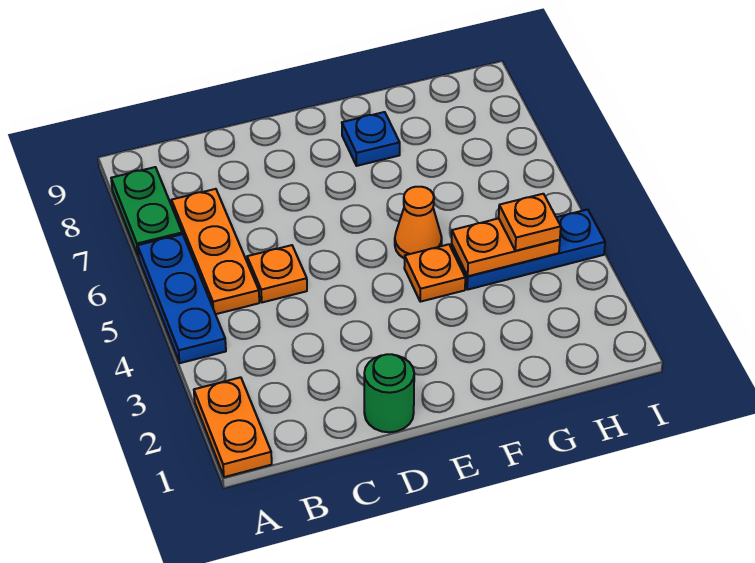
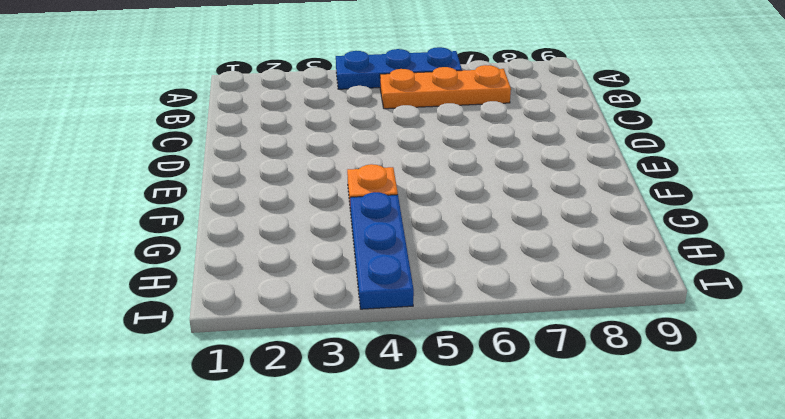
none -> orange plate A1:A2 level 1
none -> green plate A7:A8 level 1
none -> orange plate C5 level 1

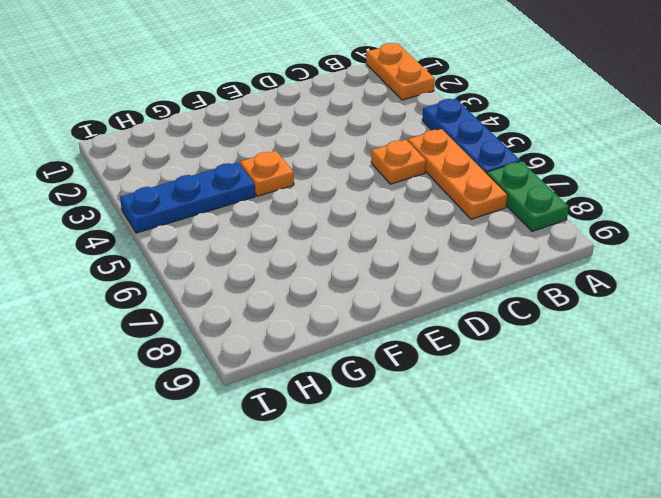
none -> green round brick D1 level 1
none -> orange cone F5 level 1
none -> blue plate F8 level 1

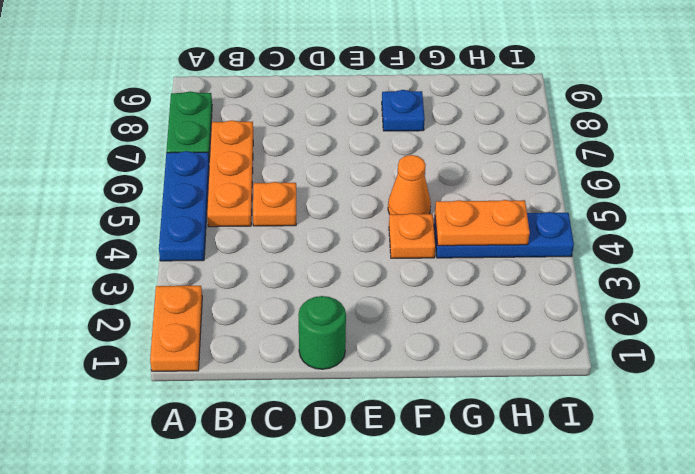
none -> orange plate H4 level 3

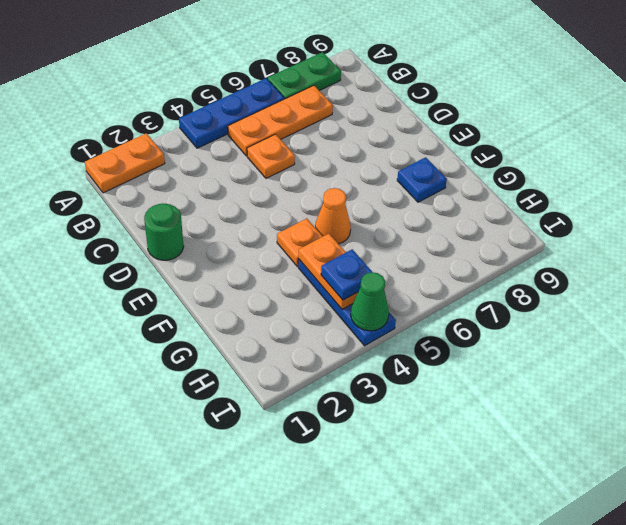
blue plate H4 level 3 -> orange plate H4 level 3
green cone I4 level 2 -> none

